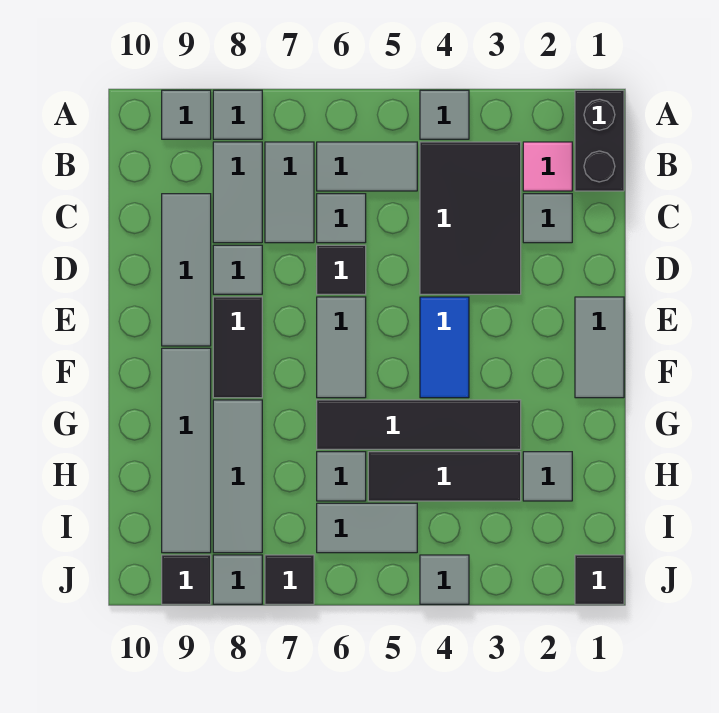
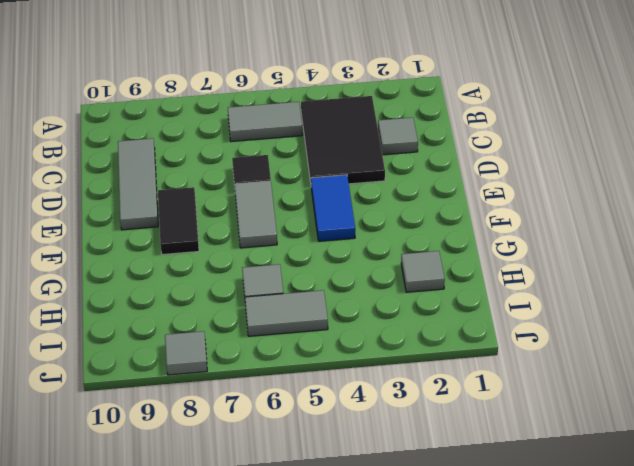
none -> black brick A1:B1 level 1
none -> grey tile A4 level 1
none -> grey tile A8 level 1
none -> grey tile A9 level 1

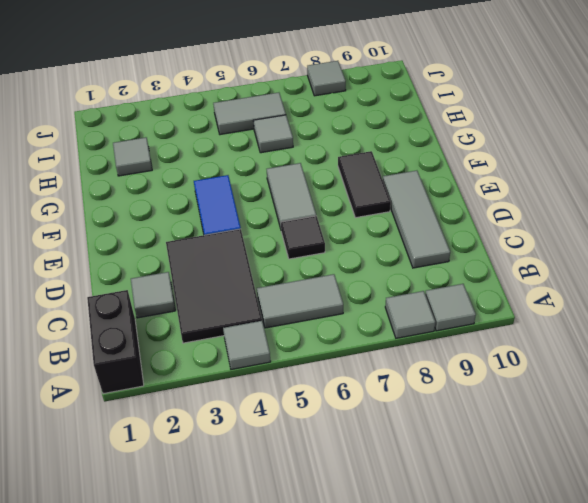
none -> pink tile B2 level 1
none -> grey tile B7:C7 level 1
none -> grey tile B8:C8 level 1
none -> grey tile C6 level 1

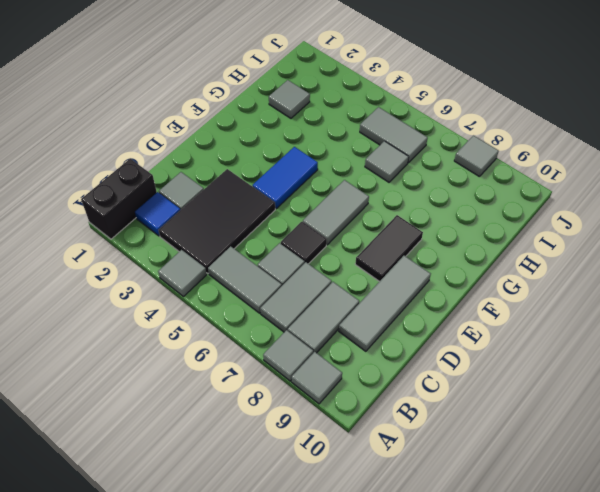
blue tile B2 level 1 -> pink tile B2 level 1
none -> grey tile D8 level 1
none -> grey tile E1:F1 level 1
none -> grey tile F9:I9 level 1
none -> black tile G3:G6 level 1

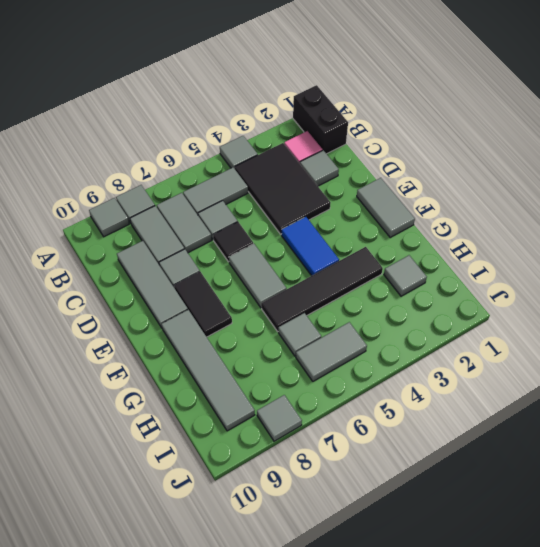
none -> grey tile G8:I8 level 1
none -> black tile H3:H5 level 1
none -> black tile J1 level 1
none -> grey tile J4 level 1

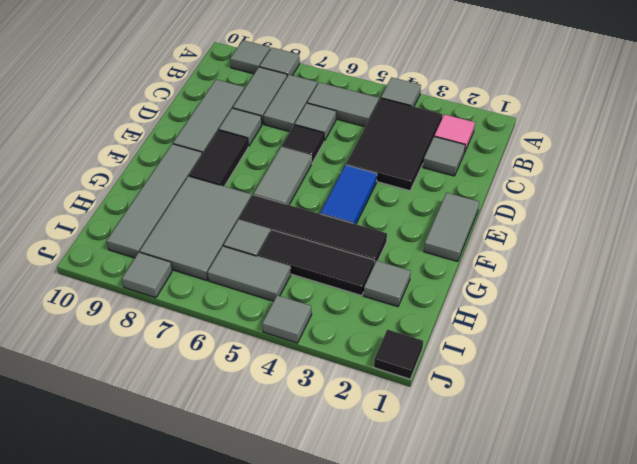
grey tile G7:I8 level 1 -> grey tile G8:I8 level 1
none -> black brick A1:B1 level 1
none -> black tile J7 level 1
none -> black tile J9 level 1

